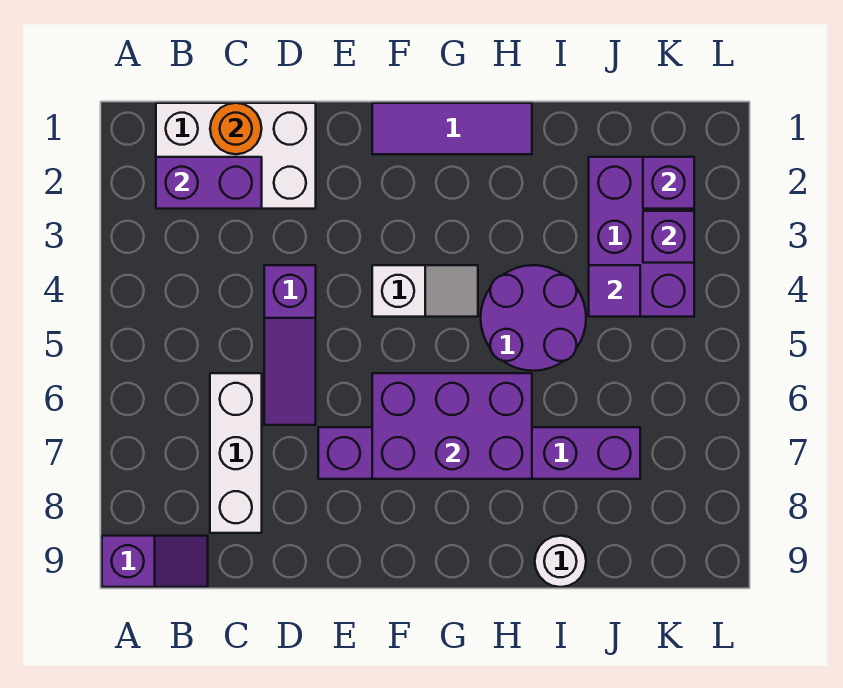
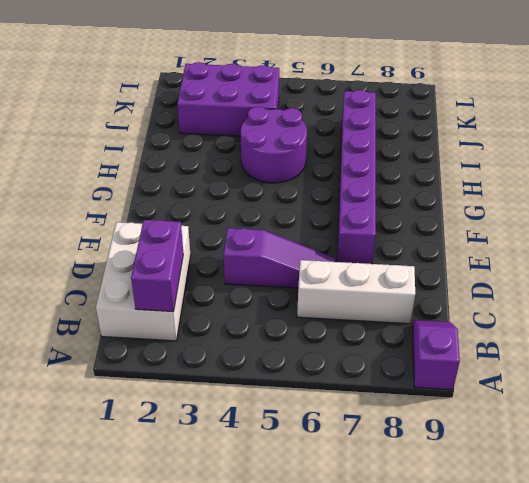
none -> purple tile F1:H1 level 1
none -> white slope F4:G4 level 1 top F
none -> white round brick I9 level 1

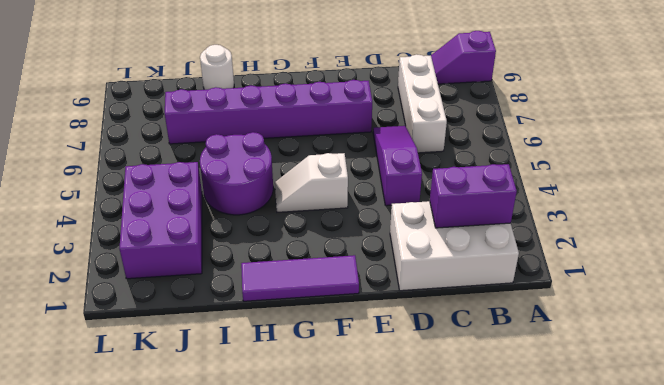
none -> orange round brick C1 level 2
none -> purple brick F6:H7 level 2
none -> purple tile J4 level 2

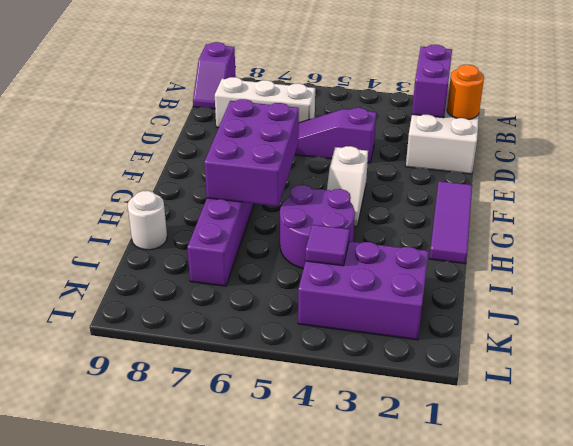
none -> purple brick K2 level 2
none -> purple brick K3 level 2

